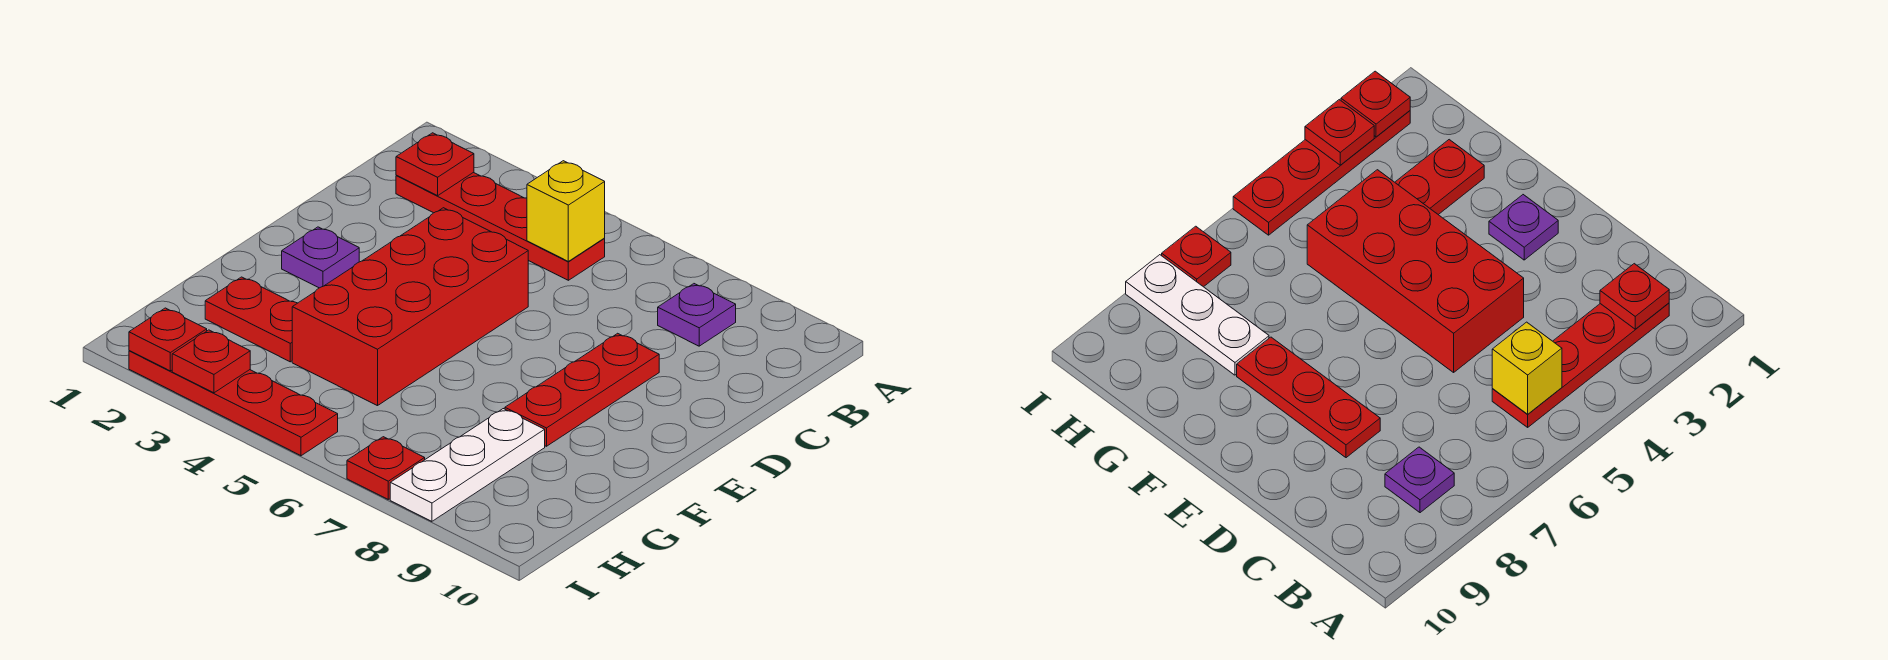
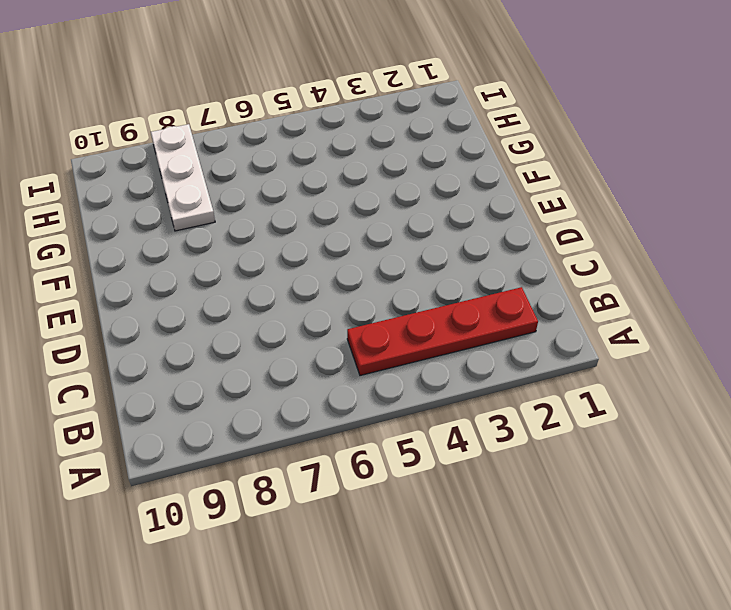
none -> purple plate B8 level 1
none -> red brick D4:G5 level 1
none -> red plate D8:F8 level 1

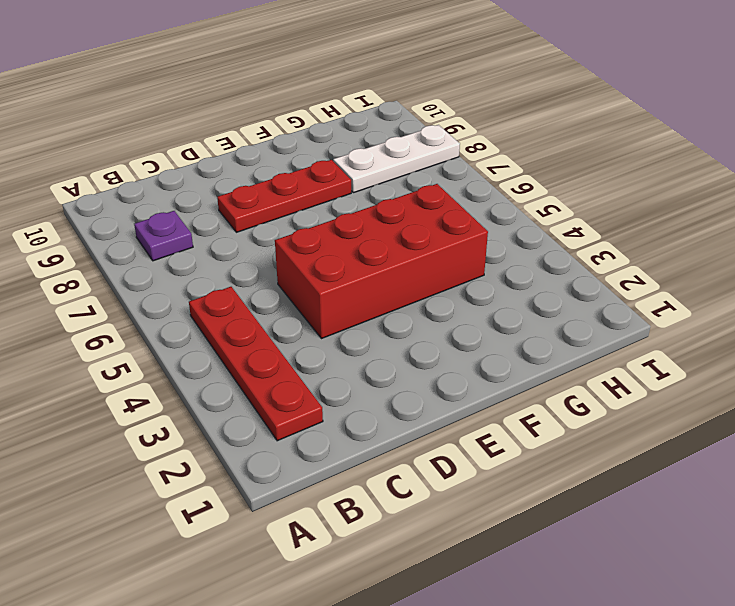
none -> purple plate E2 level 1
none -> red plate G2:G3 level 1
none -> red plate I2:I5 level 1

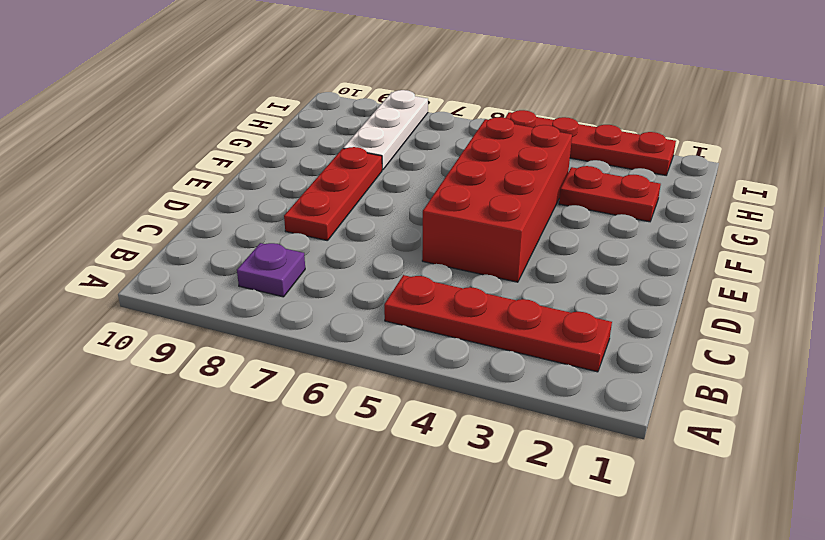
none -> purple plate E2 level 1
none -> red plate I7 level 1
none -> red plate B2 level 2

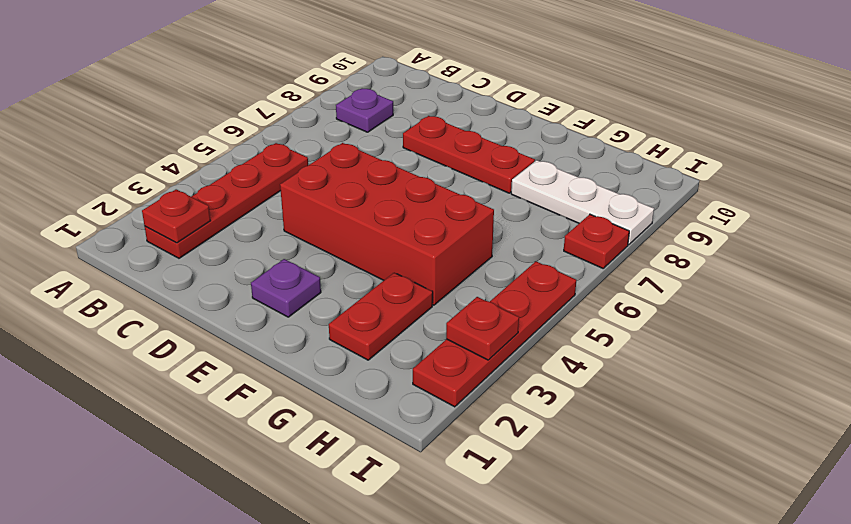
none -> yellow brick B5 level 2
none -> red plate I2 level 2

